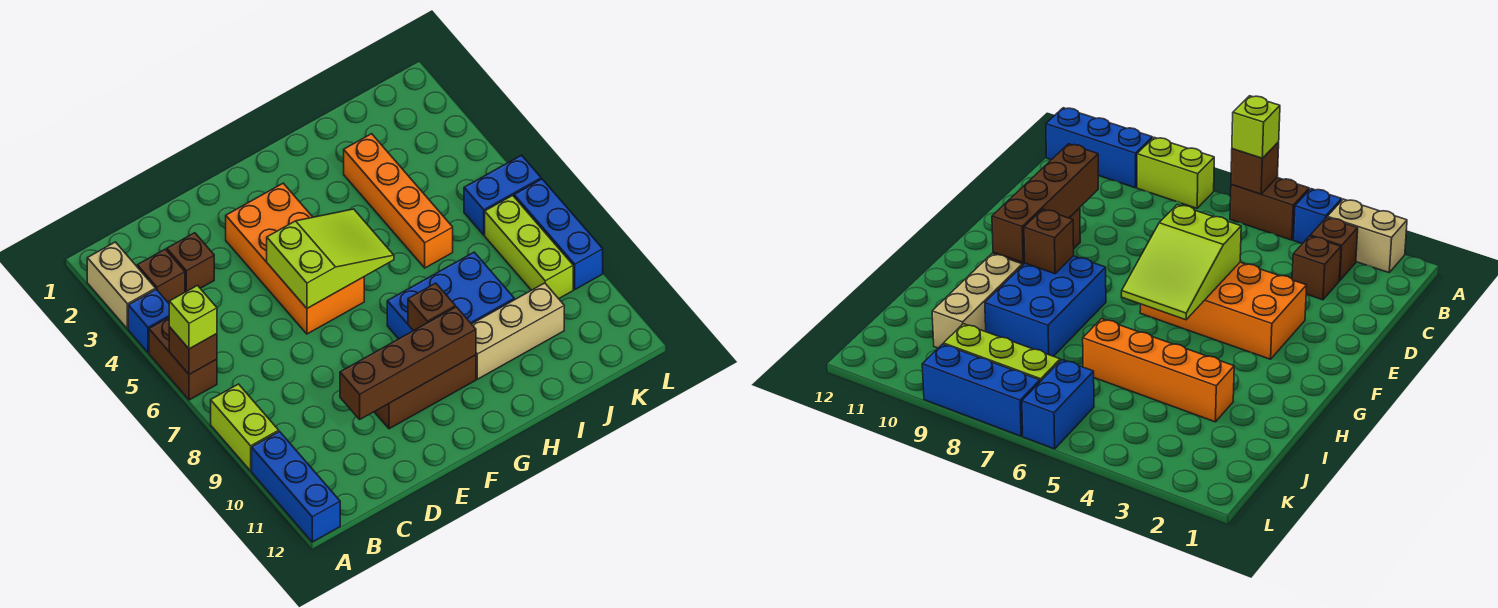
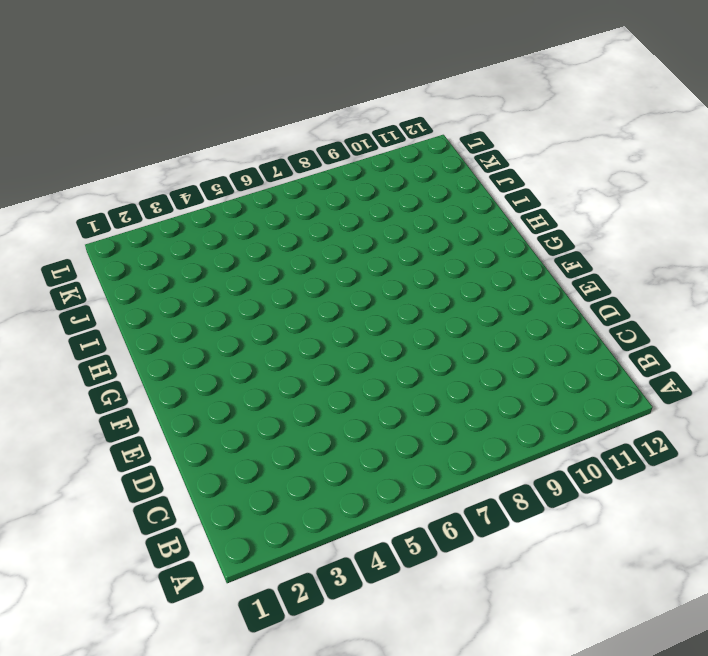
none -> tan brick A2:A3 level 1
none -> blue brick A4 level 1
none -> brown brick A5:A6 level 1

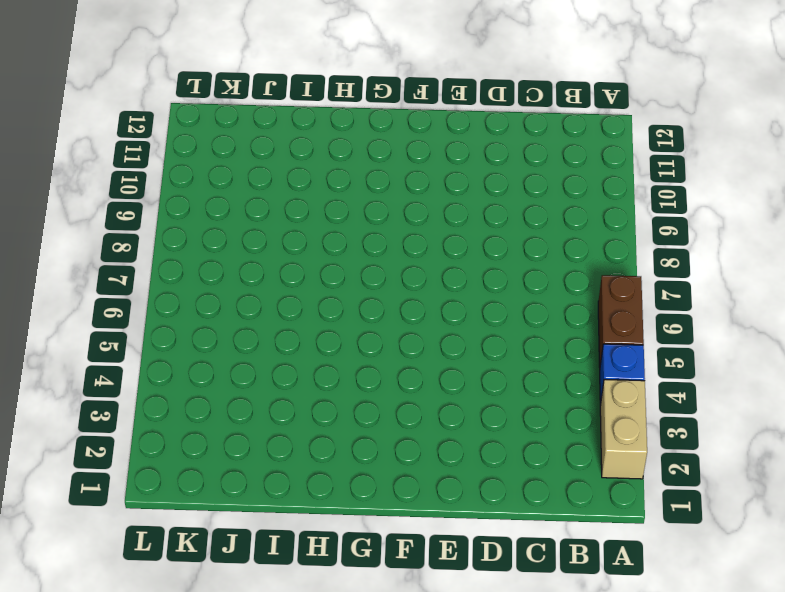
none -> lime brick A8:A9 level 1
none -> blue brick A10:A12 level 1
none -> brown brick B3 level 1

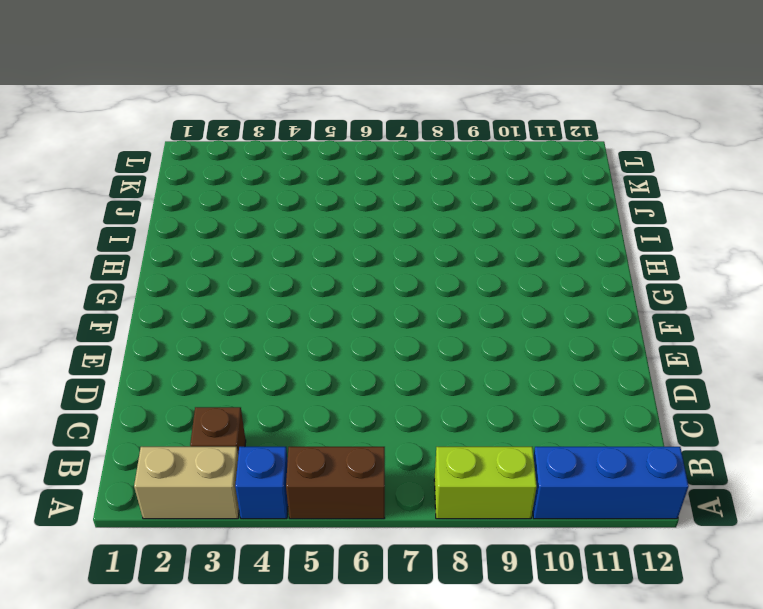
none -> brown brick C3 level 1
none -> orange brick E3:F6 level 1
none -> brown brick E10:G10 level 1

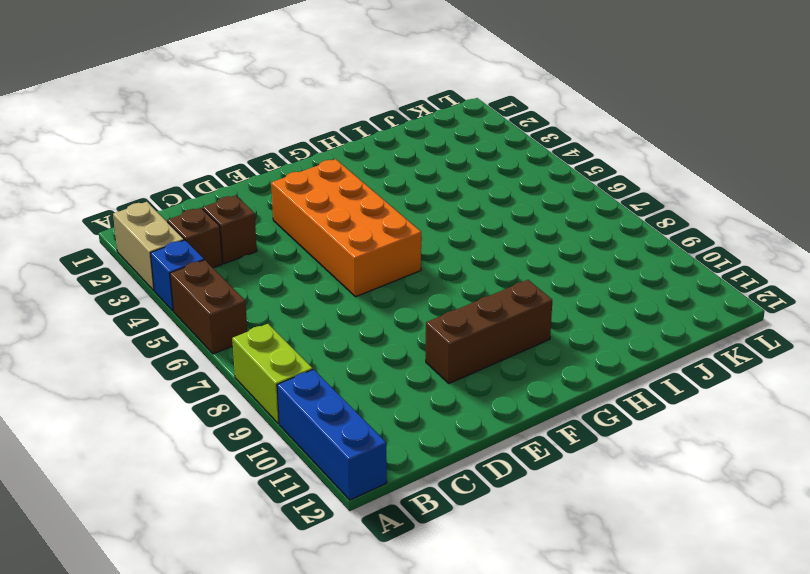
none -> blue brick G8:I9 level 1
none -> tan brick H10:J10 level 1
none -> orange brick I3:I6 level 1

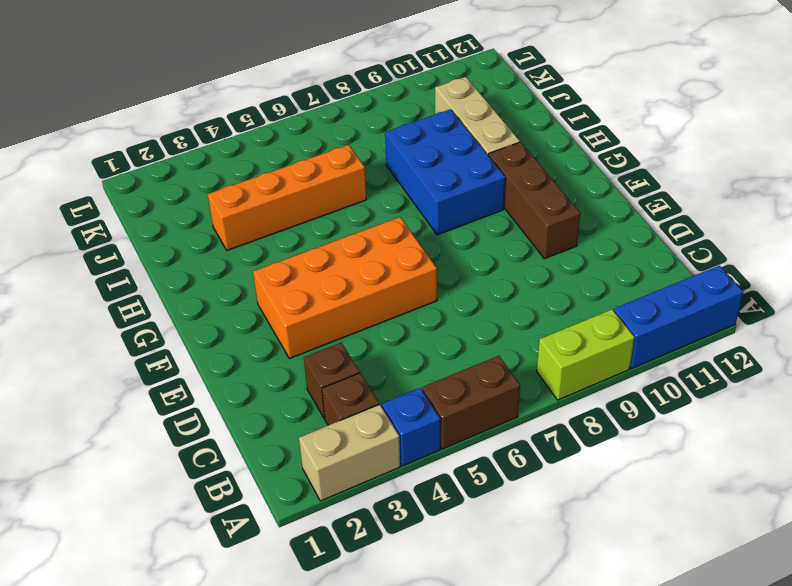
none -> blue brick K6:L6 level 1
none -> lime brick K7:K9 level 1
none -> blue brick L7:L9 level 1

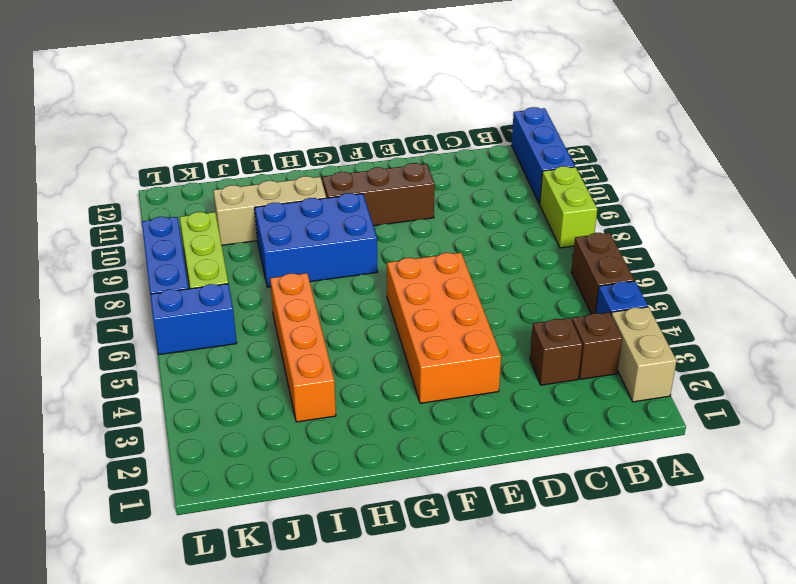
none -> brown brick A6 level 2
none -> brown brick D10:G10 level 2
none -> lime slope E5:G6 level 2 top E

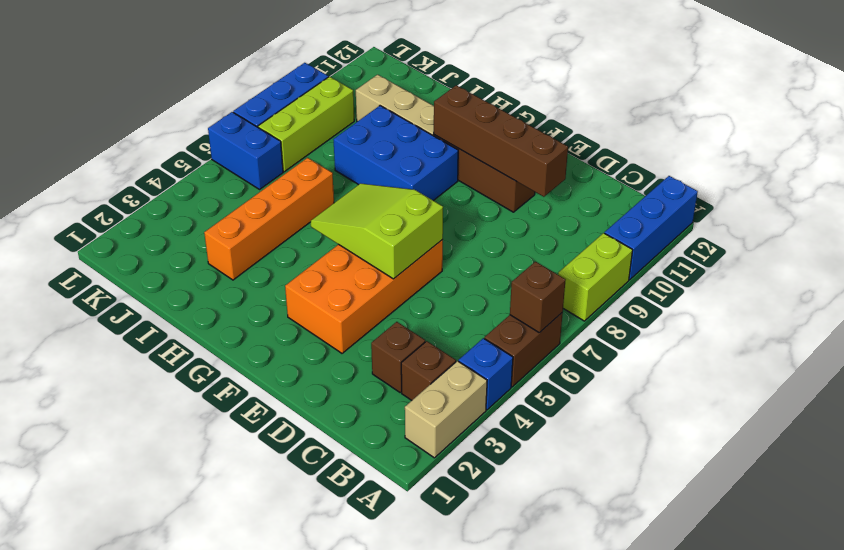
none -> brown brick G9 level 2
none -> lime brick A6 level 3

